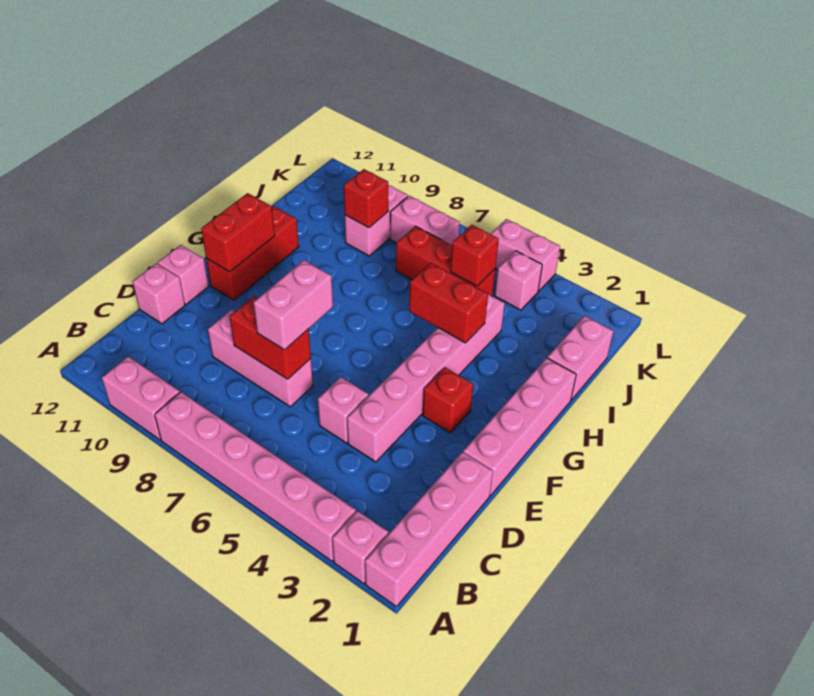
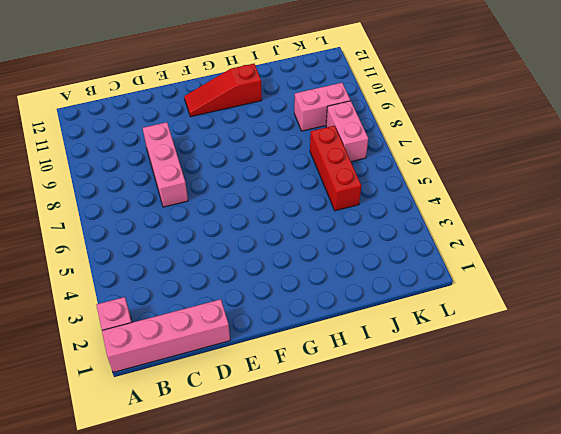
red slope F11:H11 level 1 top H -> red brick F11:H11 level 1
none -> pink brick A3:A8 level 1
none -> pink brick A9:A10 level 1
none -> pink brick D4:I4 level 1

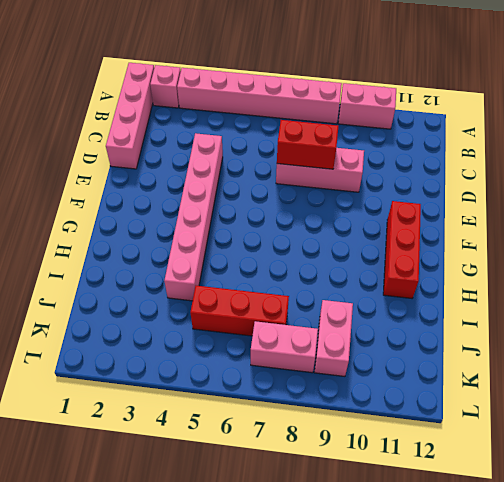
none -> pink brick D5 level 1
none -> pink brick D12 level 1
none -> pink brick E1:H1 level 1

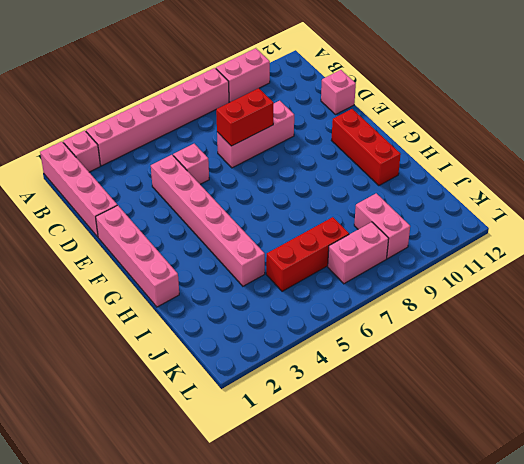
none -> pink brick E12 level 1
none -> red brick F3 level 1
none -> pink brick I1:J1 level 1

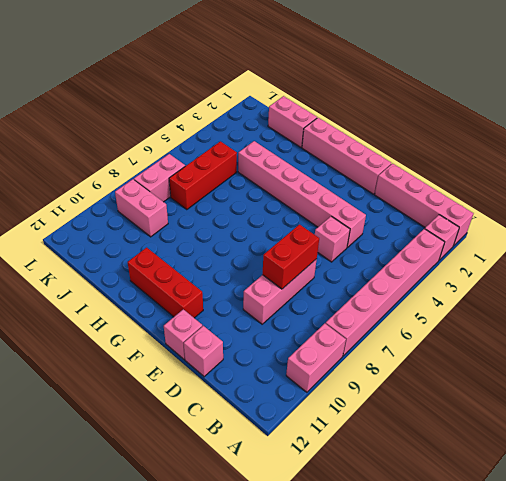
none -> red brick F3 level 1
none -> pink brick K4 level 1
none -> pink brick L4:L5 level 1

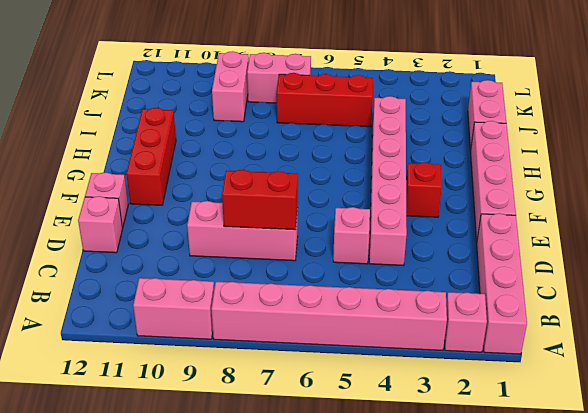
none -> pink brick K4 level 1
none -> pink brick L4:L5 level 1
none -> red brick F11:G11 level 2

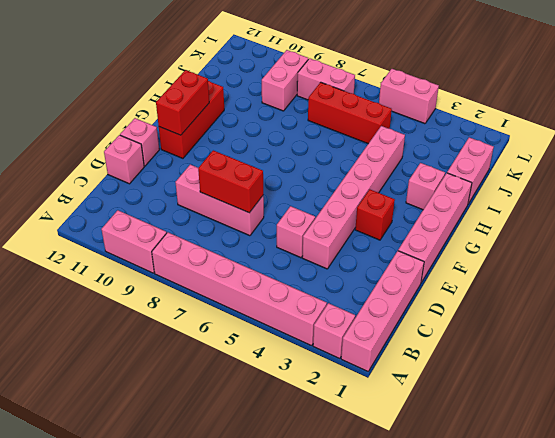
pink brick H2 level 1 -> pink brick K4 level 1
none -> red brick H4:H5 level 2
none -> red brick J5 level 2
none -> red brick J9 level 2

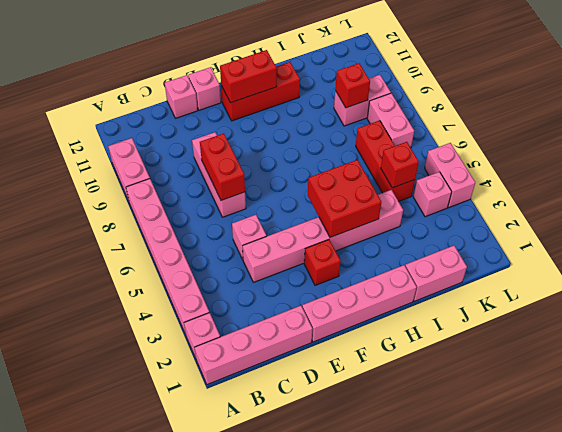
red brick G4:H5 level 2 -> red brick H4:H5 level 2
none -> pink brick D7:E7 level 3

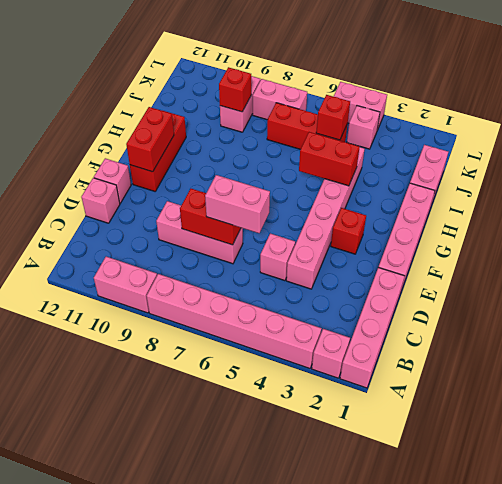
pink brick D6:D7 level 3 -> pink brick D7:E7 level 3

